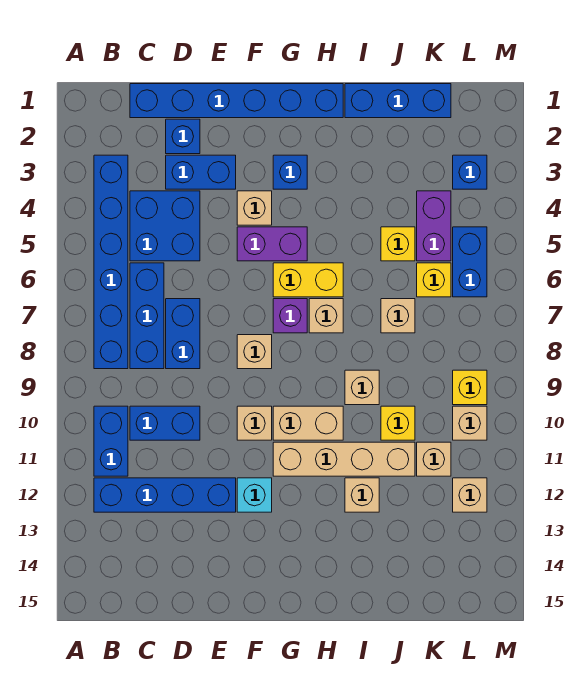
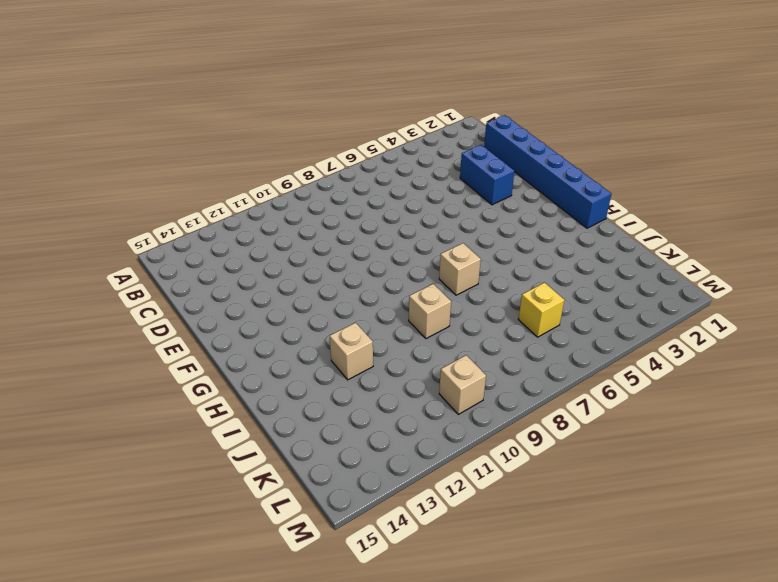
none -> blue brick B3:B8 level 1
none -> blue brick B10:B11 level 1
none -> blue brick B12:E12 level 1
none -> blue brick C4:D5 level 1

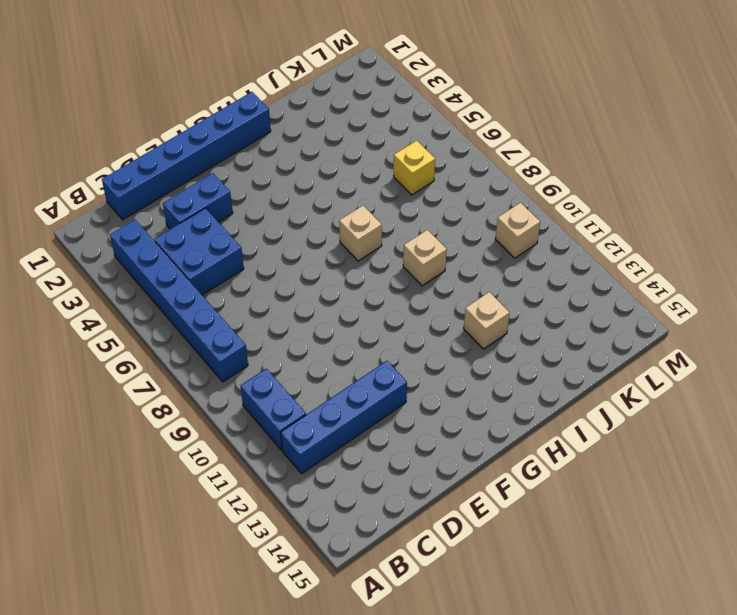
none -> blue brick C6:C8 level 1
none -> blue brick C10:D10 level 1
none -> blue brick D2 level 1
none -> blue brick D7:D8 level 1

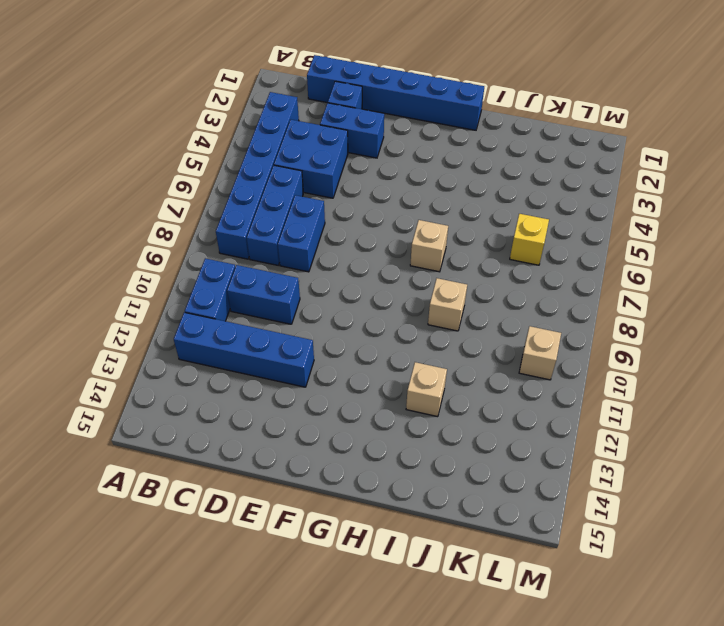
none -> tan brick F4 level 1
none -> purple brick F5:G5 level 1
none -> tan brick F8 level 1
none -> tan brick F10 level 1

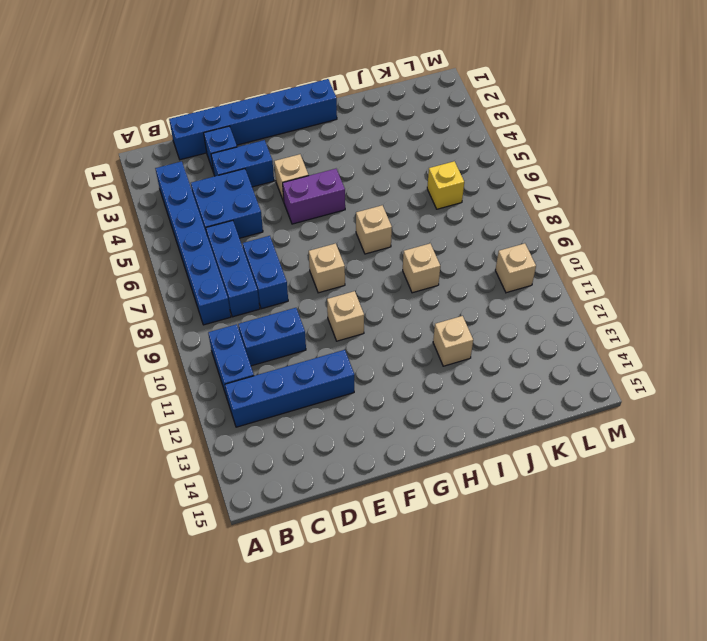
none -> cyan brick F12 level 1
none -> blue brick G3 level 1
none -> yellow brick G6:H6 level 1
none -> purple brick G7 level 1

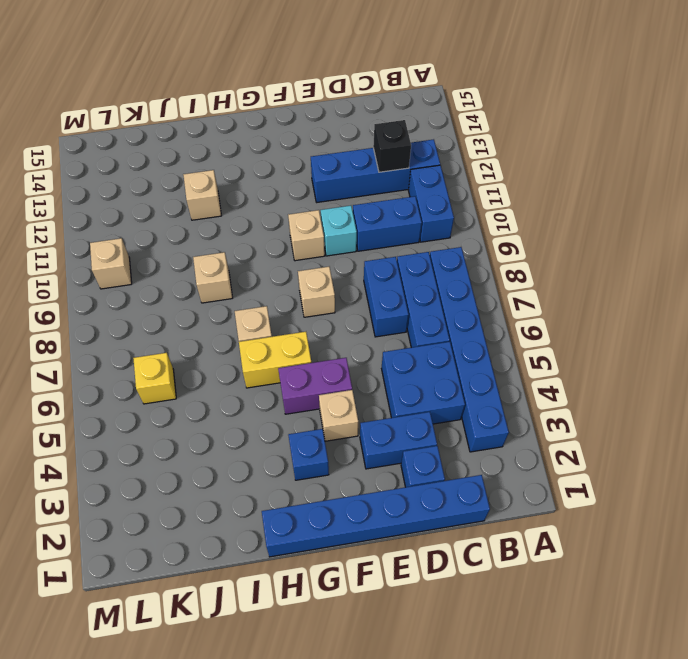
black brick C12 level 2 -> none
cyan brick E10 level 1 -> cyan brick F12 level 1
none -> purple brick G7 level 1
none -> tan brick G10:H10 level 1
none -> tan brick G11:J11 level 1
none -> blue brick I1:K1 level 1

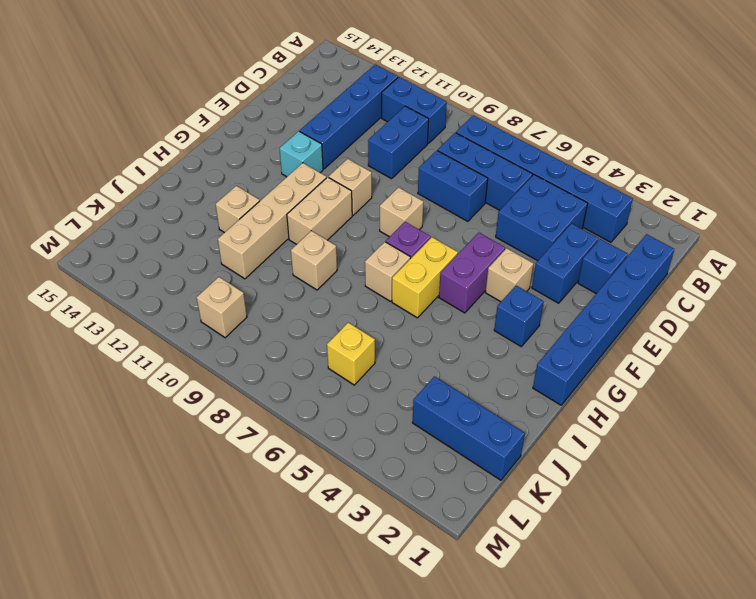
blue brick K1:K3 level 1 -> blue brick I1:K1 level 1
none -> yellow brick J5 level 1
none -> tan brick J7 level 1
none -> yellow brick J10 level 1
none -> purple brick K4:K5 level 1

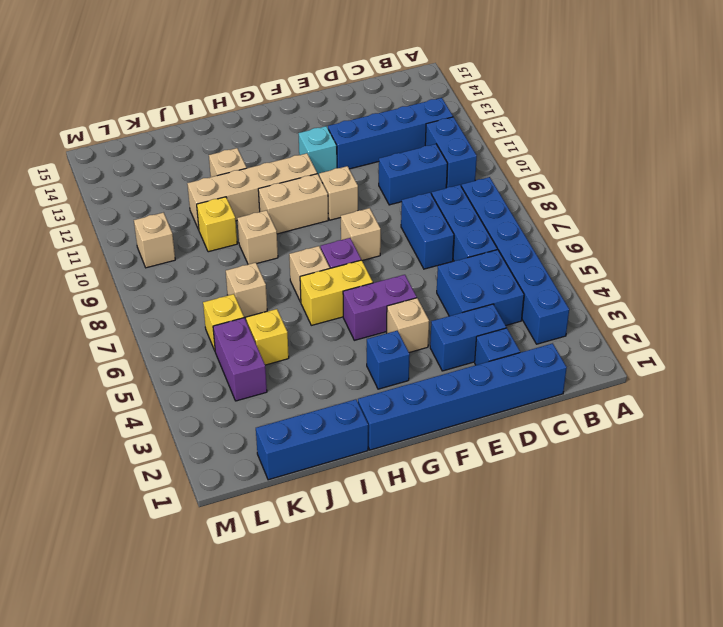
none -> tan brick K11 level 1
none -> blue brick L3 level 1
none -> blue brick L5:L6 level 1
none -> yellow brick L9 level 1

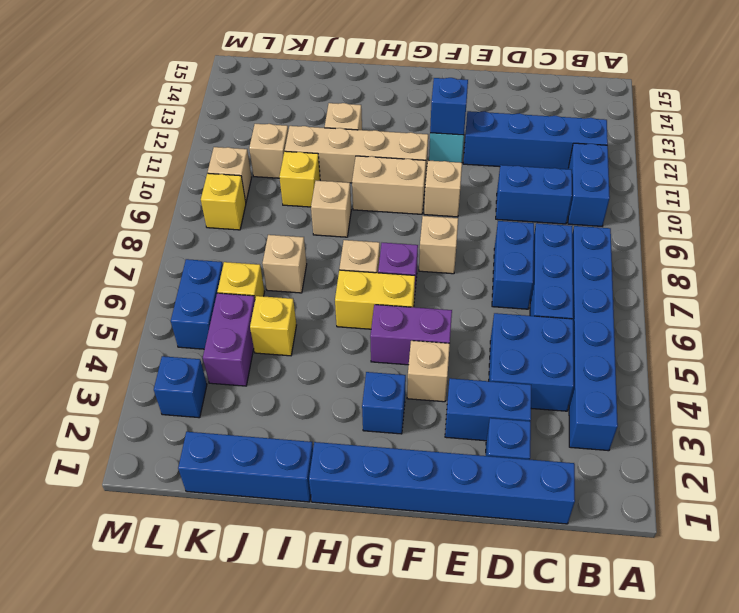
blue brick F12 level 2 -> none
none -> tan brick L12 level 1

